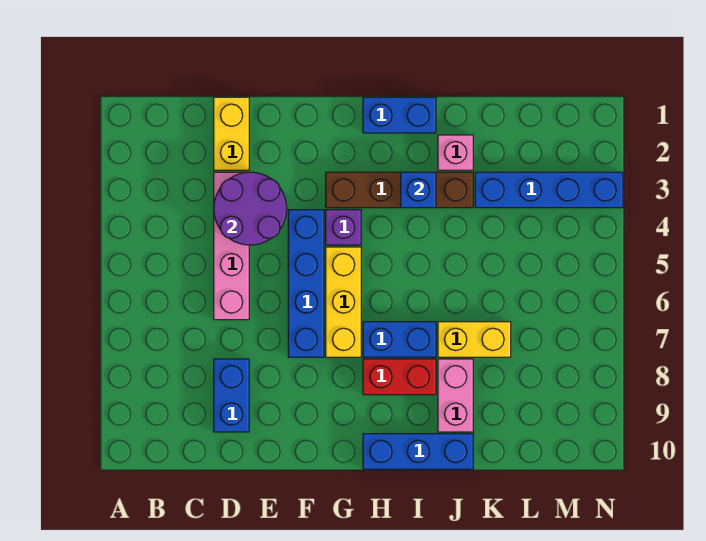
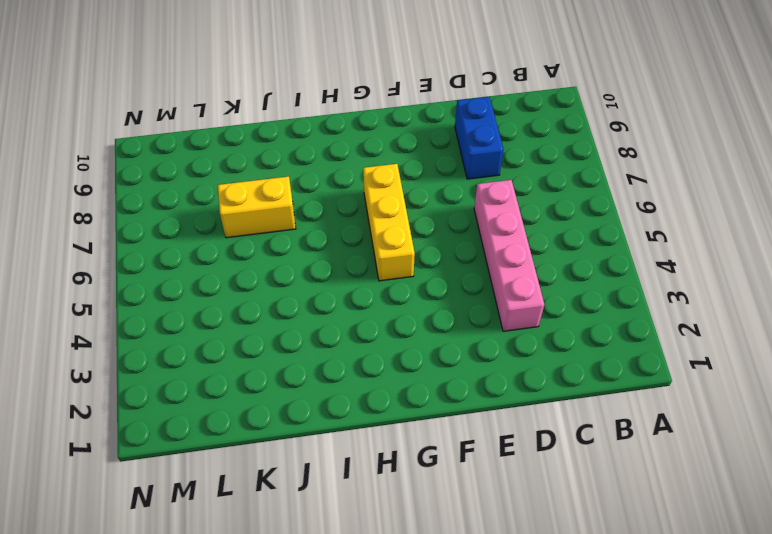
none -> yellow brick D1:D2 level 1
none -> blue brick F4:F7 level 1
none -> brown brick G3:J3 level 1

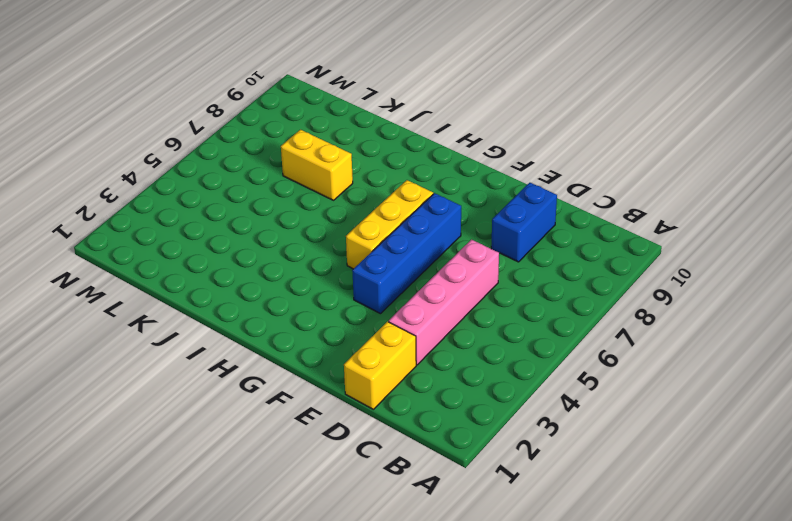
none -> brown brick G3:J3 level 1
none -> purple brick G4 level 1
none -> blue brick H1:I1 level 1

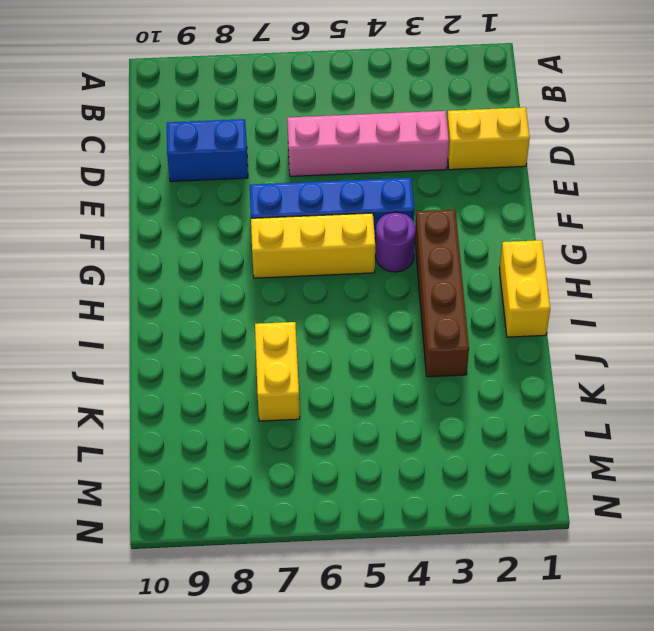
purple round brick G4 level 1 -> purple brick G4 level 1
yellow brick H1:I1 level 1 -> blue brick H1:I1 level 1
none -> blue brick H7:I7 level 1
none -> red brick H8:I8 level 1
none -> blue brick H10:J10 level 1

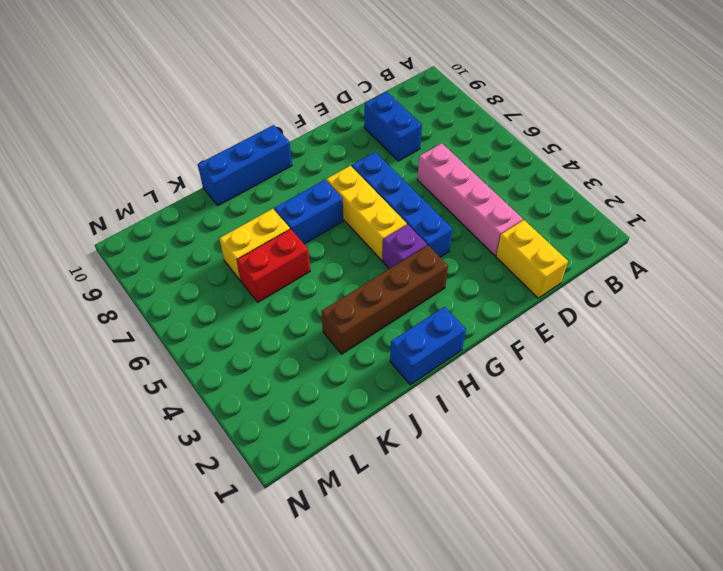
red brick J6:K6 level 1 -> red brick H8:I8 level 1
none -> pink brick J2 level 1
none -> pink brick J8:J9 level 1
none -> blue brick K3:N3 level 1

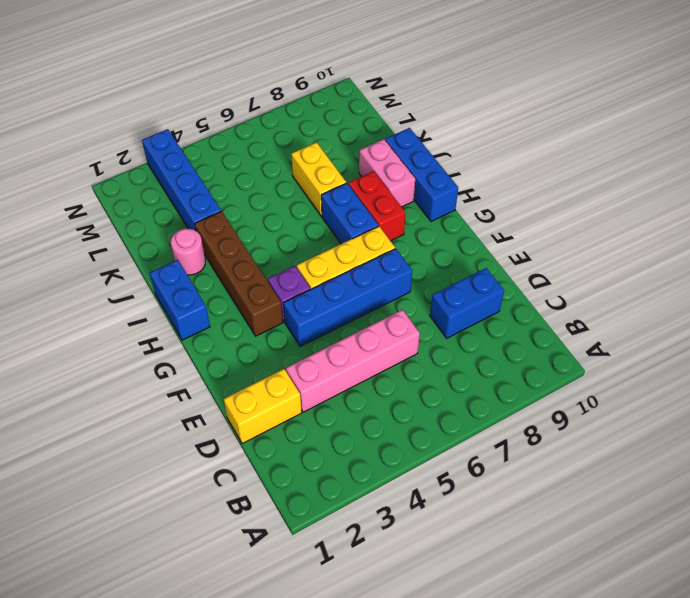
pink brick I9:J9 level 1 -> pink brick J8:J9 level 1
pink round brick J2 level 1 -> pink brick J2 level 1
none -> purple round brick D3:E4 level 2
none -> blue brick I3 level 2

